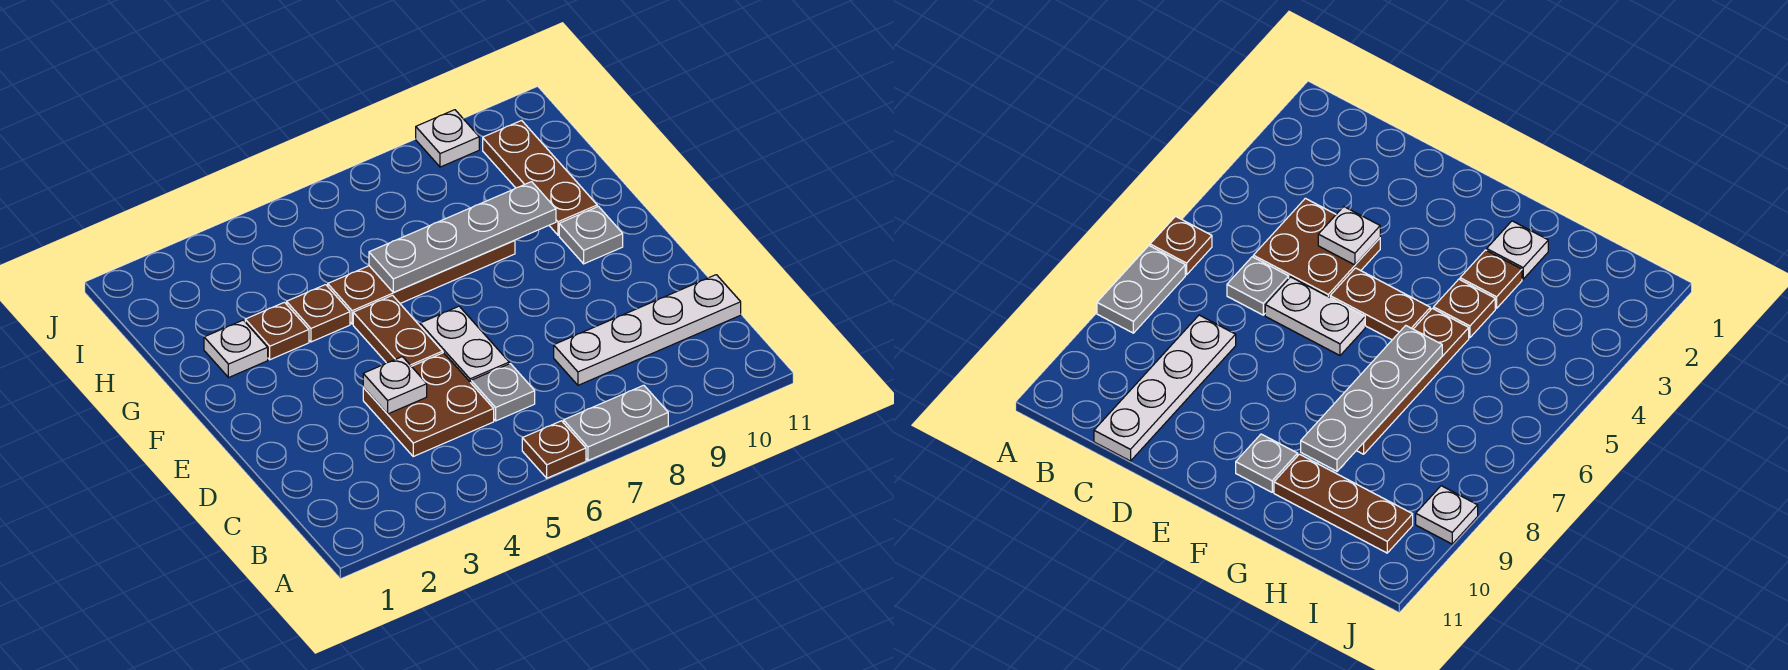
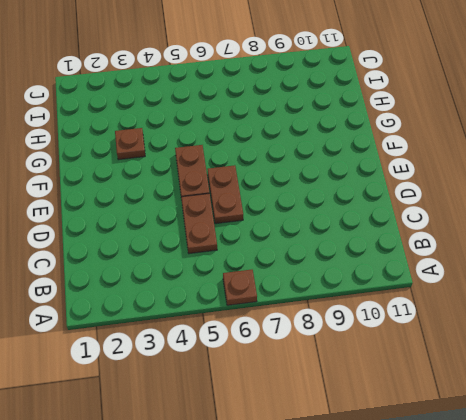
brown plate C5:D5 level 1 -> brown plate C4:D5 level 1
brown plate D6:E6 level 1 -> white plate D6:E6 level 1
none -> grey plate A7:A8 level 1
none -> grey plate C6 level 1
none -> white plate C8:C11 level 1

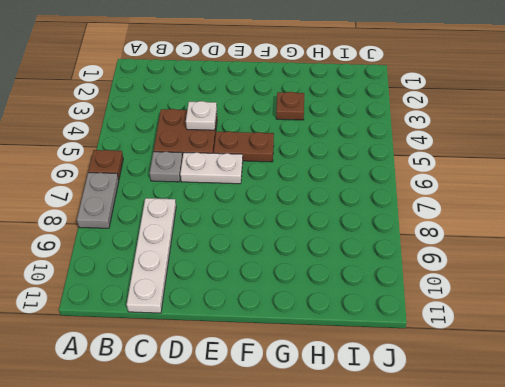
none -> grey plate F10 level 1
none -> white plate G2 level 1
none -> brown plate G4 level 1

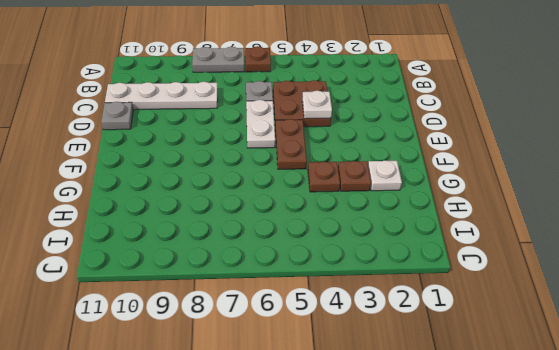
grey plate D11 level 1 -> grey plate F10 level 1
none -> brown plate G5:G8 level 1
none -> brown plate G10:I10 level 1
none -> white plate J9 level 1

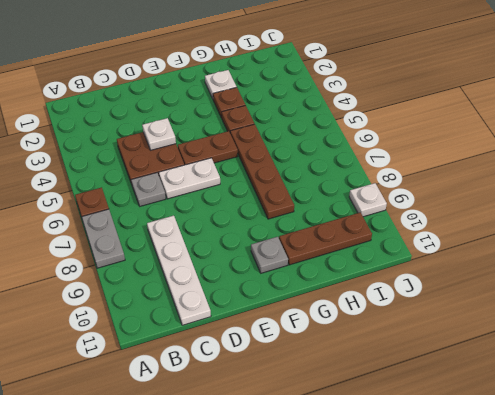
none -> grey plate G6:G9 level 2

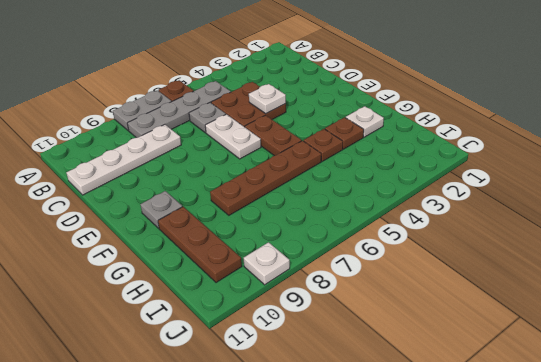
grey plate B5:B8 level 1 -> grey plate G6:G9 level 2

